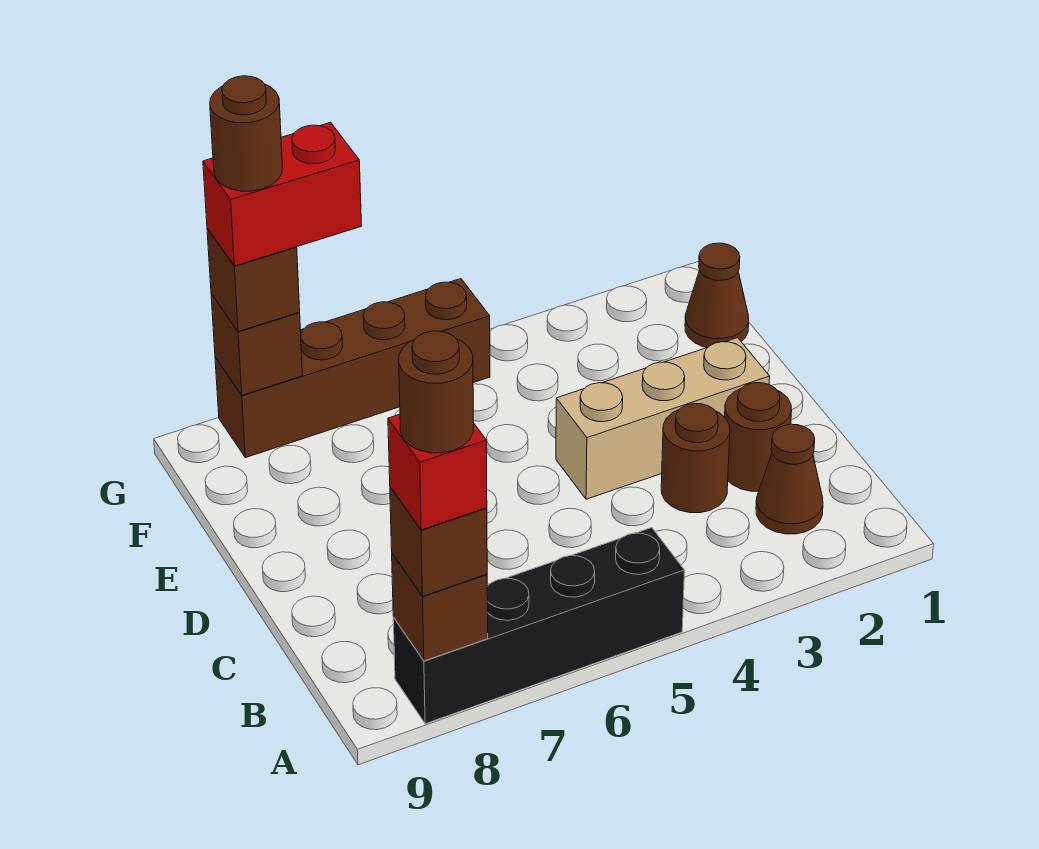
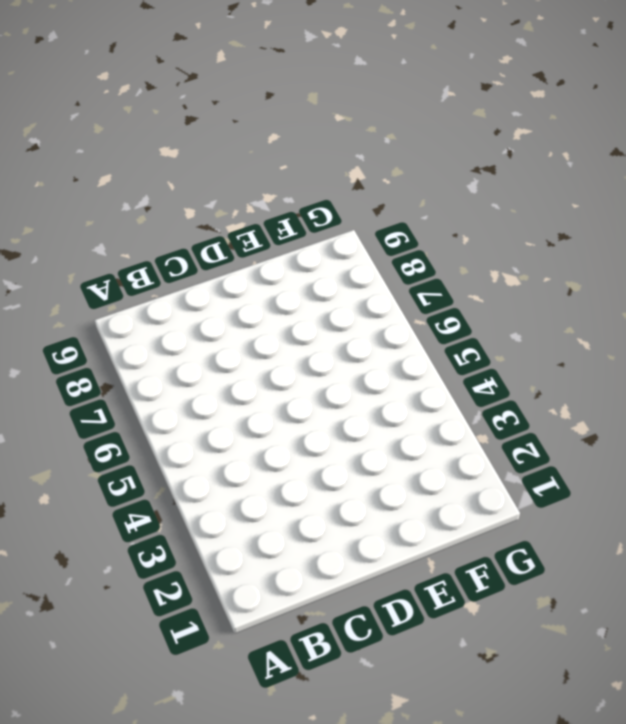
none -> black brick A5:A8 level 1
none -> brown cone B2 level 1
none -> brown round brick C2 level 1

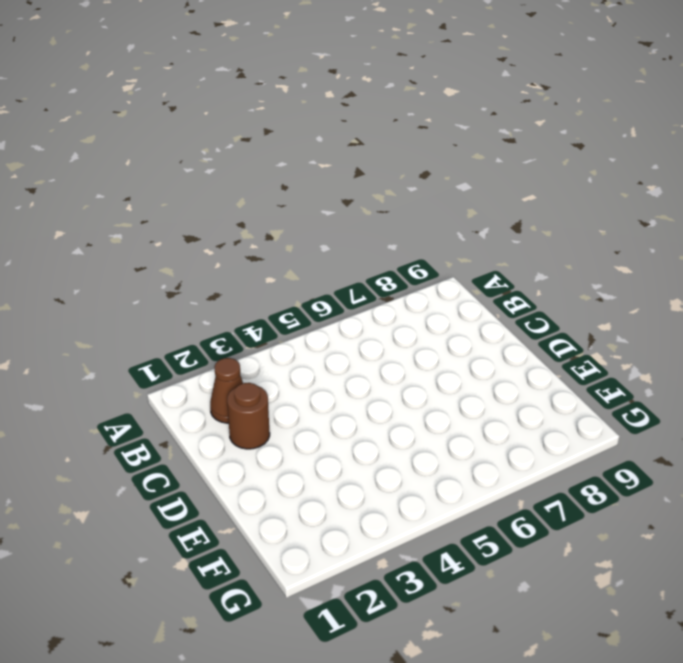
none -> black brick A5:A8 level 1
none -> brown round brick C3 level 1
none -> tan brick D2:D4 level 1

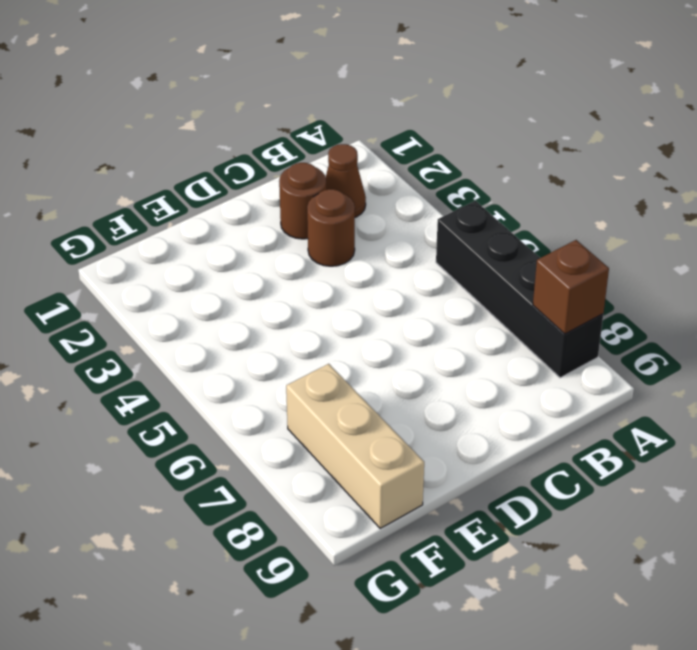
tan brick F7:F9 level 1 -> tan brick D2:D4 level 1
none -> brown cone F1 level 1
none -> brown brick G5:G8 level 1
none -> brown brick G8 level 2

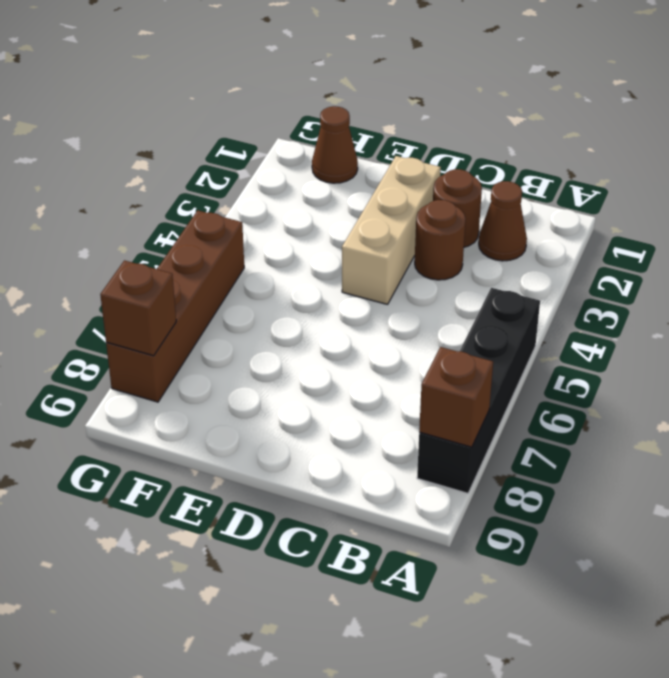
none -> brown brick A8 level 3
none -> brown brick G8 level 3
none -> red brick A8 level 4

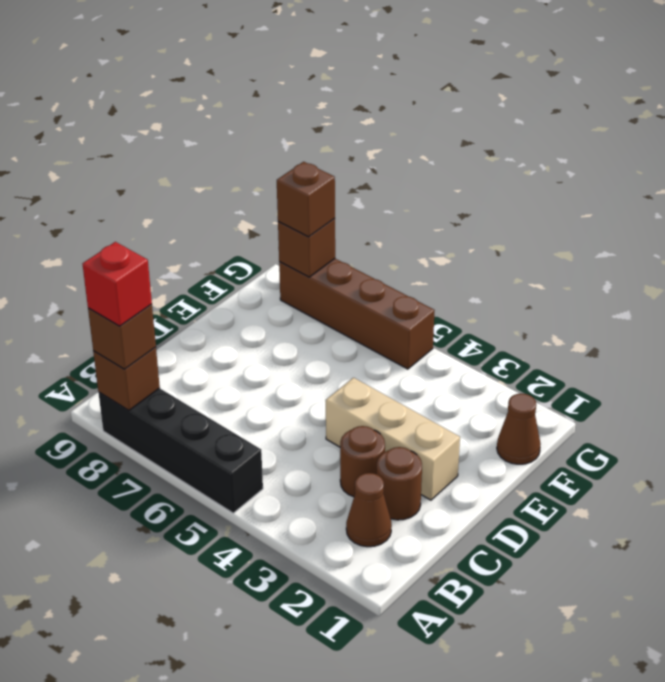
none -> red brick G7:G8 level 4
none -> brown round brick A8 level 5
none -> brown round brick G8 level 5

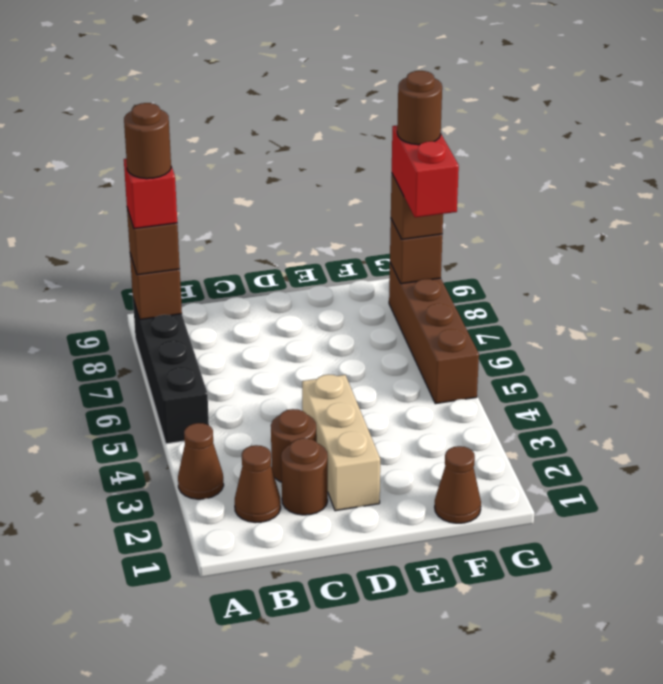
brown cone A3 level 1 -> none

